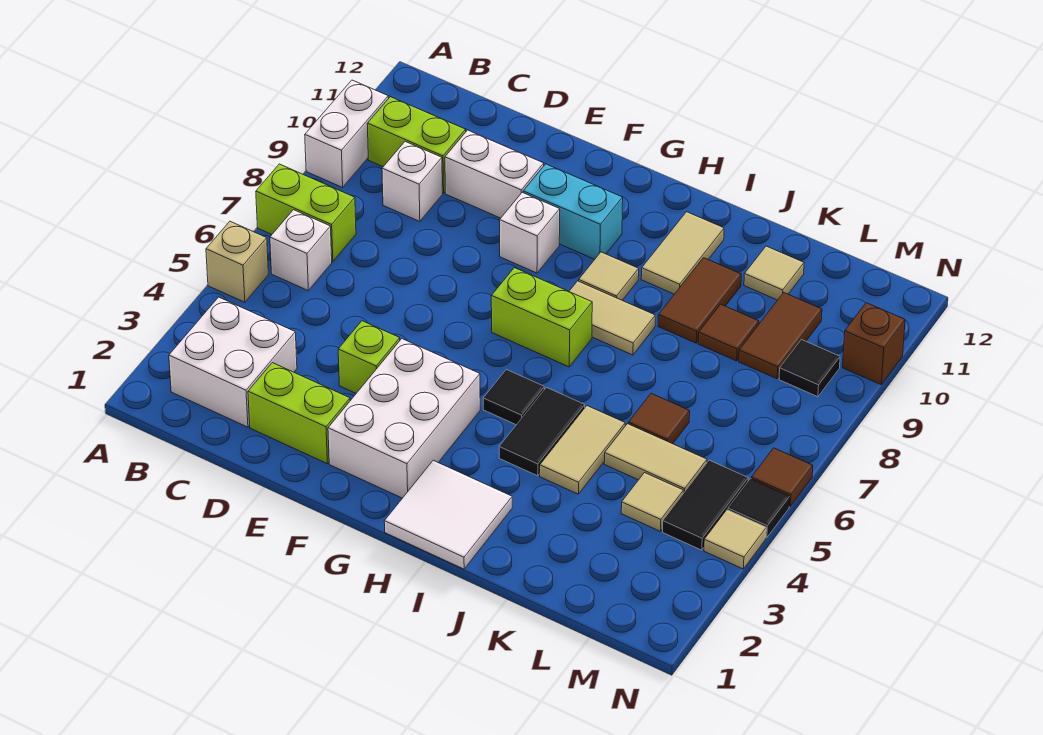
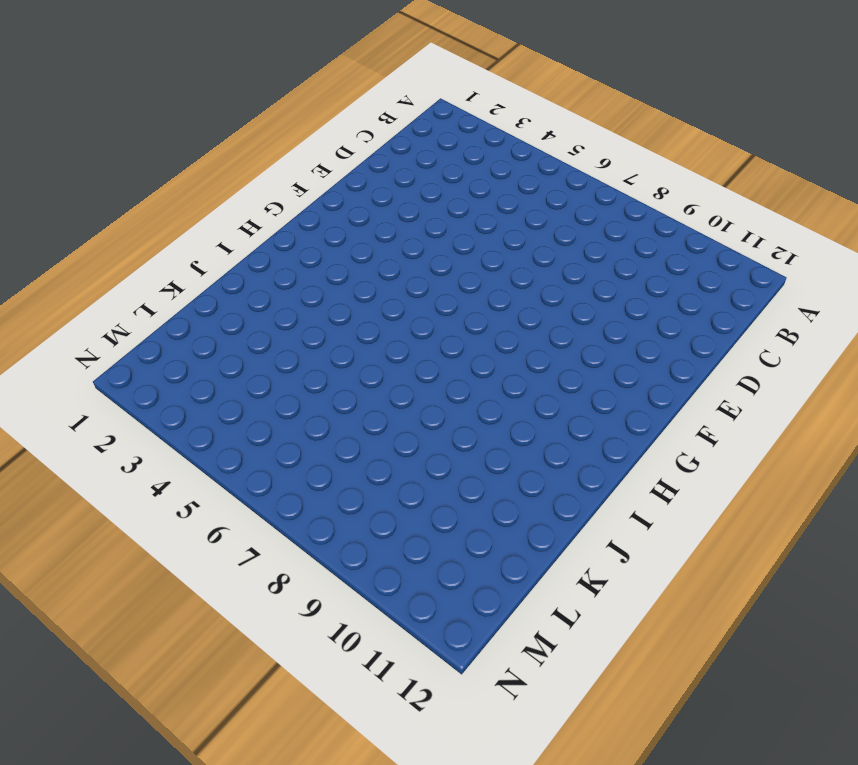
none -> tan brick A5 level 1
none -> lime brick A7:B7 level 1
none -> white brick A9:A10 level 1
none -> white brick B2:C3 level 1

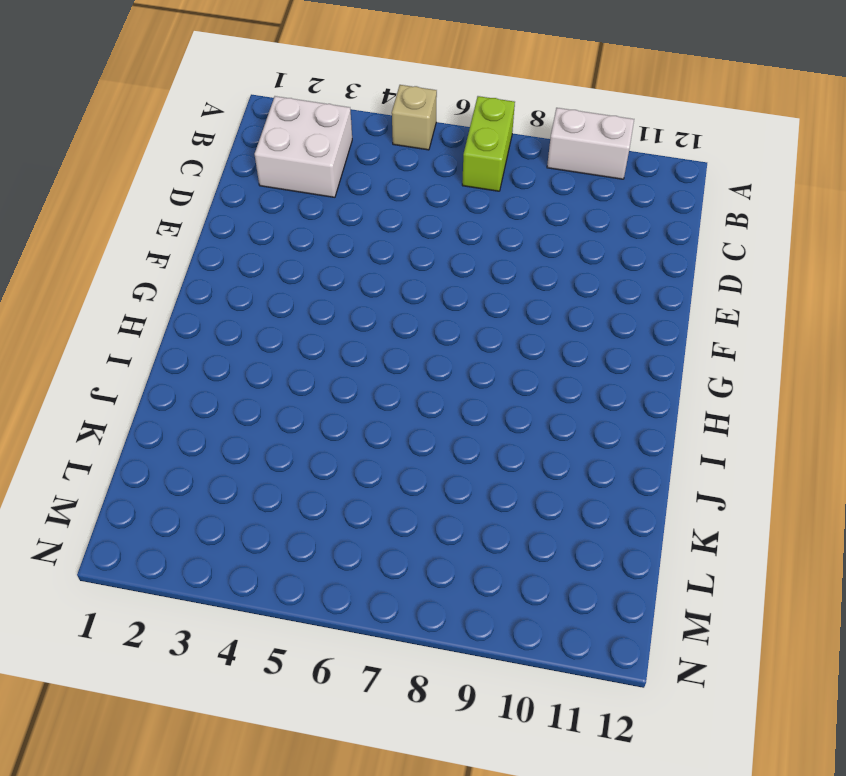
none -> white brick B6 level 1
none -> lime brick B10:C10 level 1
none -> white brick C9 level 1
none -> lime brick D2:E2 level 1

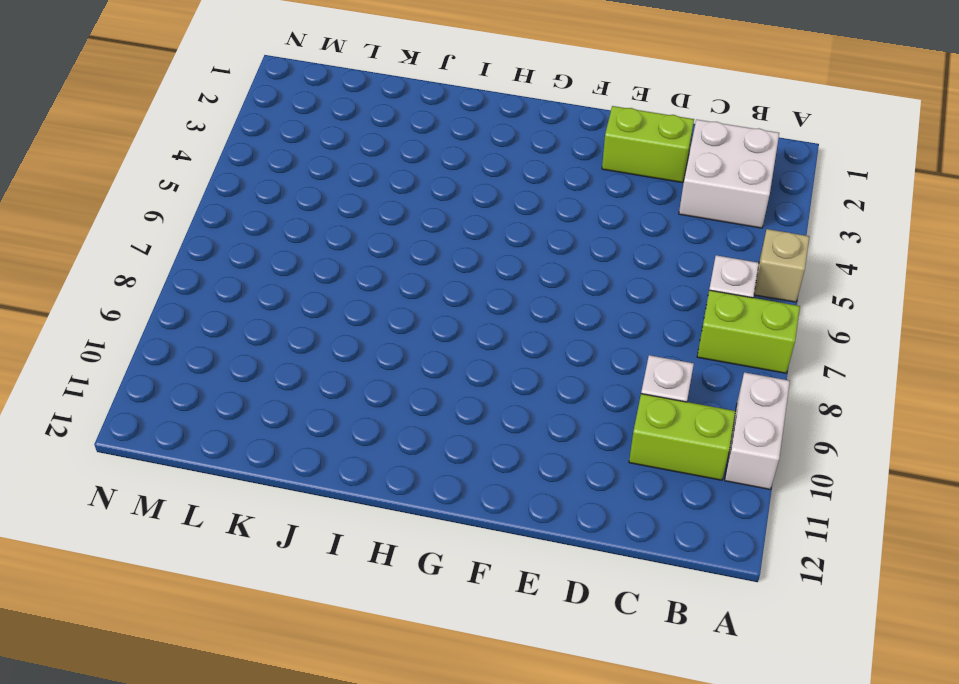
none -> white brick D10:E10 level 1
none -> lime brick E4 level 1
none -> white brick F2:G4 level 1
none -> white brick F9 level 1

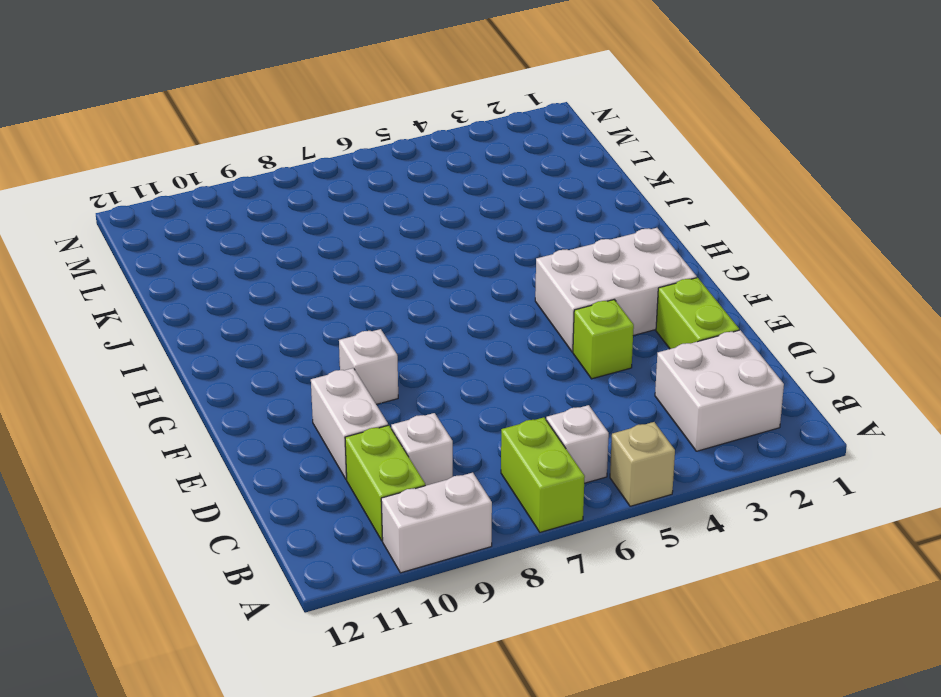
none -> cyan brick F10:G10 level 1
none -> lime brick G7:H7 level 1
none -> white tile H1:I2 level 1
none -> black tile H5 level 1

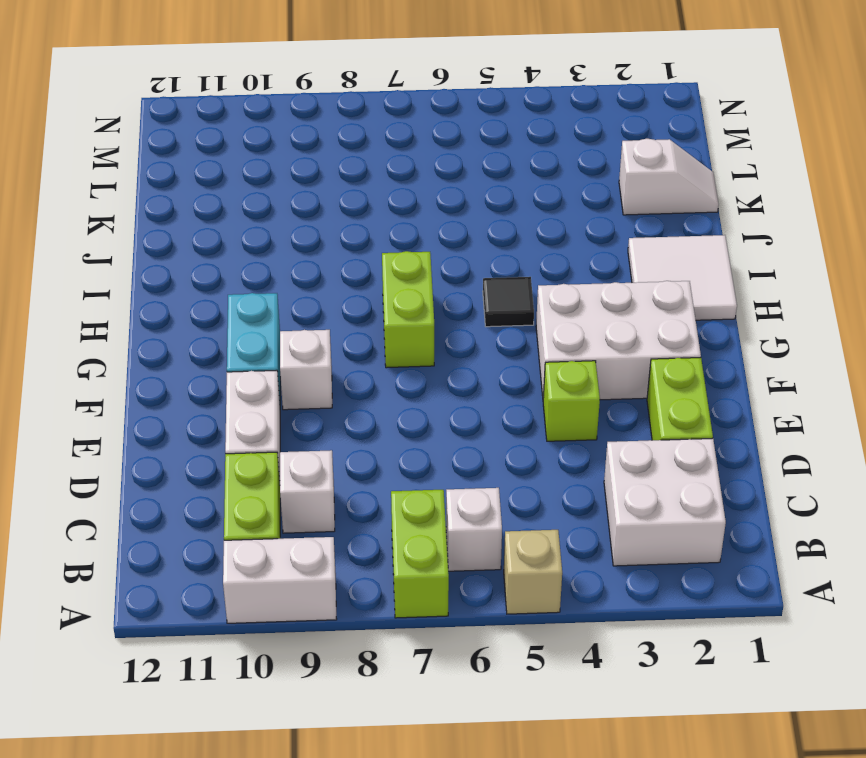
white slope K1:K2 level 1 top 2 -> none
none -> tan tile H8:I8 level 1
none -> tan tile H9 level 1
none -> black tile I4:I5 level 1
none -> tan tile I10:I11 level 1

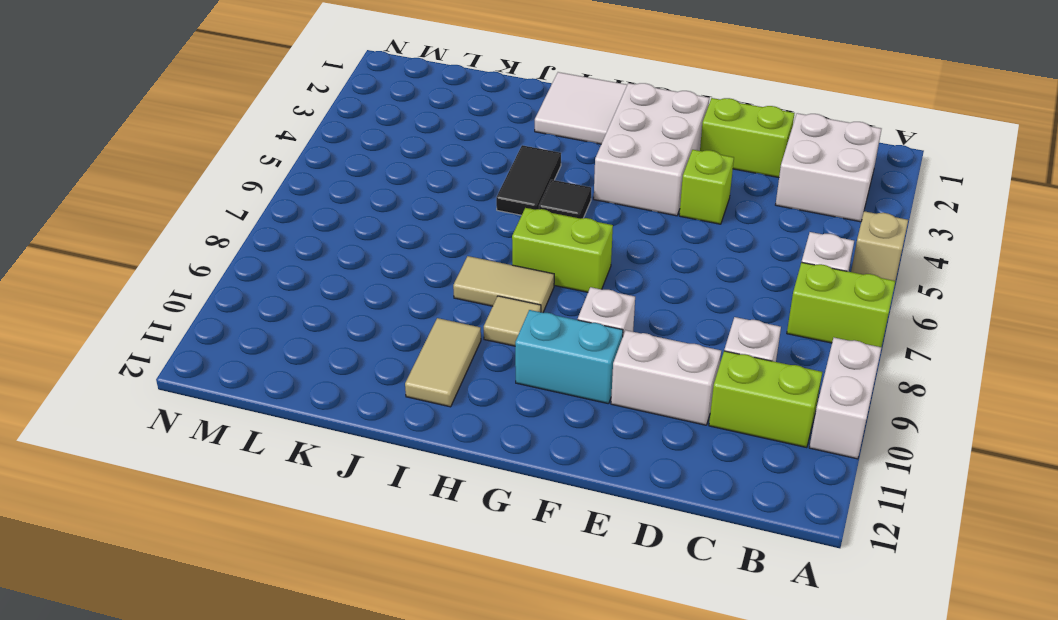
none -> tan tile J4:J5 level 1
none -> brown tile J9:J10 level 1
none -> tan tile K5:L5 level 1
none -> brown tile K6 level 1

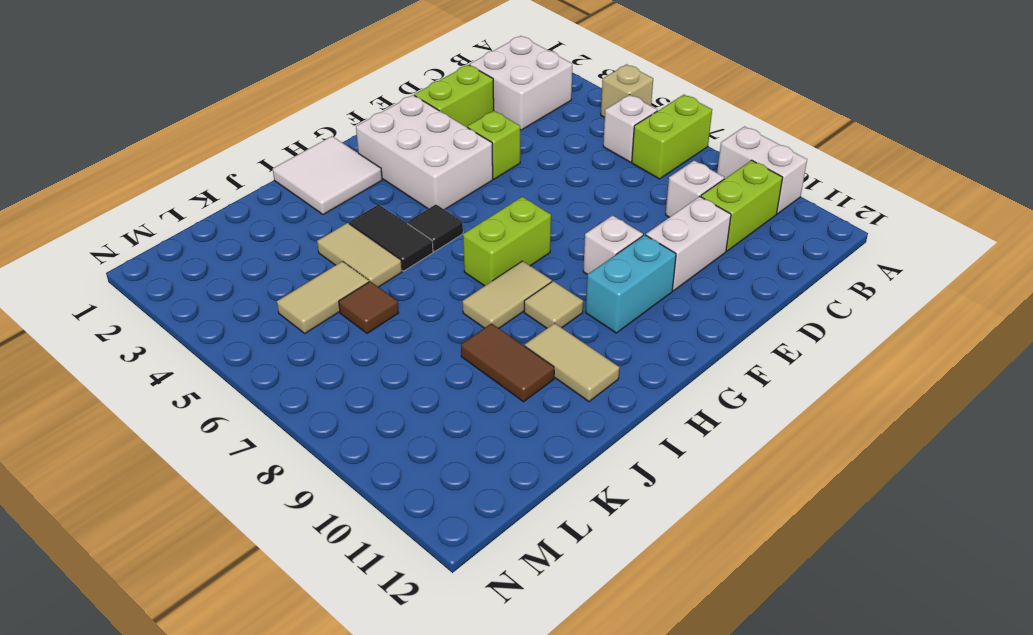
none -> brown tile K9 level 1
none -> tan tile K11 level 1
none -> tan tile L4 level 1
none -> brown tile L9:L10 level 1

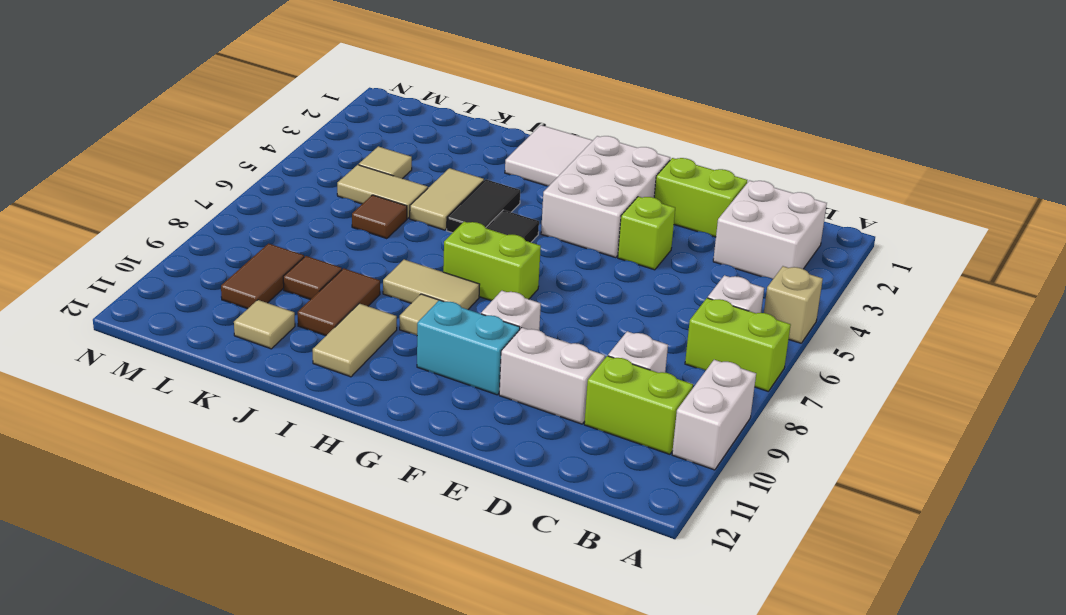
none -> black tile M4:M5 level 1
none -> black tile M9 level 1
none -> tan tile N4 level 1
none -> black tile N5 level 1

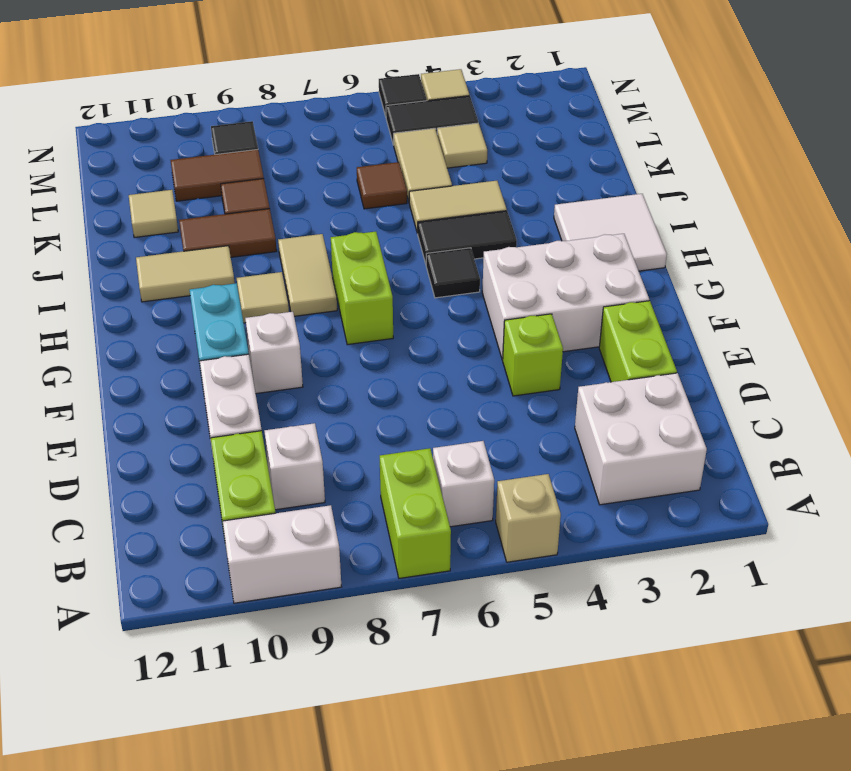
none -> brown tile N6 level 1
none -> brown brick N10 level 1

